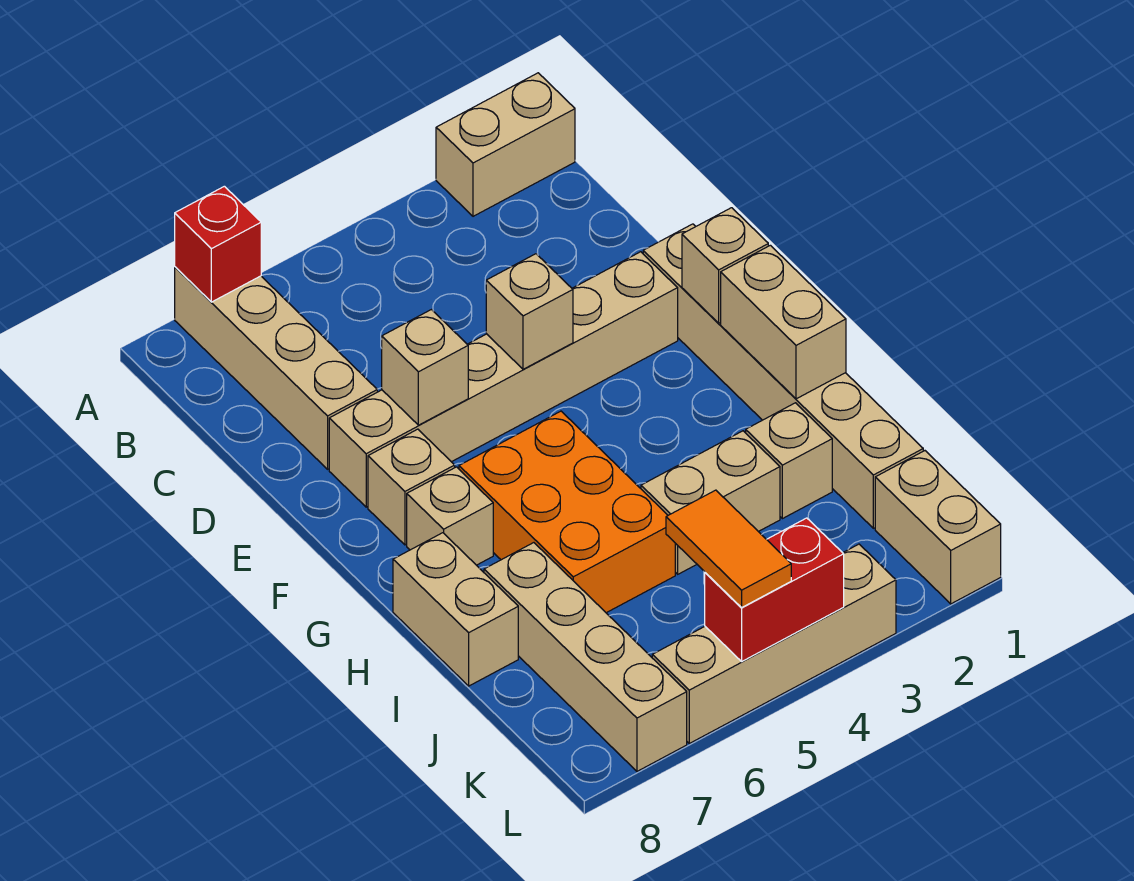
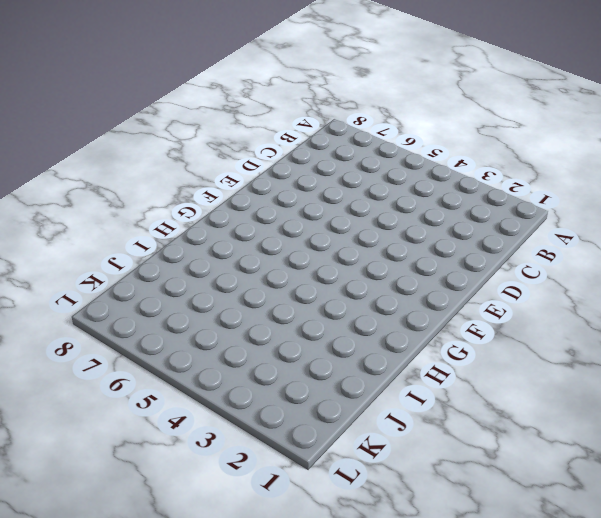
none -> tan brick A1:A2 level 1
none -> tan brick A7:D7 level 1
none -> tan brick E1:J1 level 1

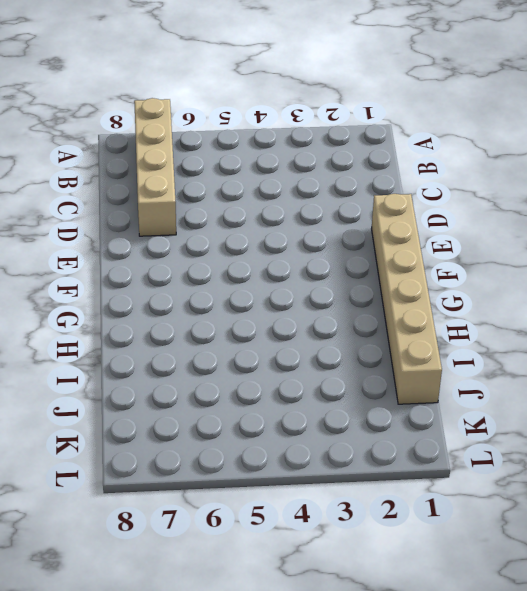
none -> tan brick A1:A2 level 1
none -> tan brick E2:E7 level 1
none -> tan brick F7 level 1

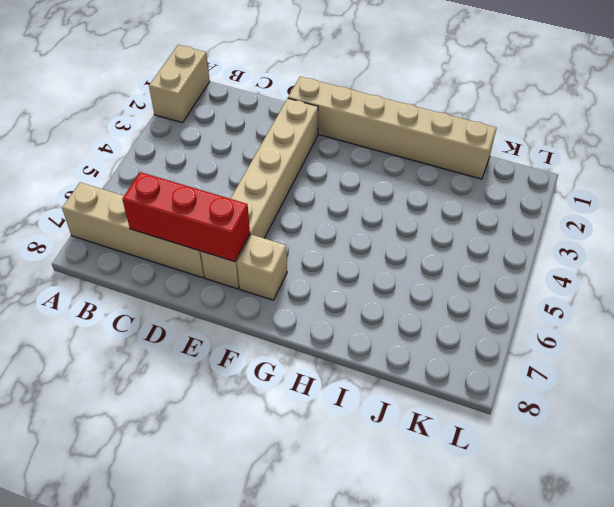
red brick C7:E7 level 2 -> none
none -> orange brick G5:I6 level 1
none -> tan brick G7 level 1
none -> tan brick H8:I8 level 1

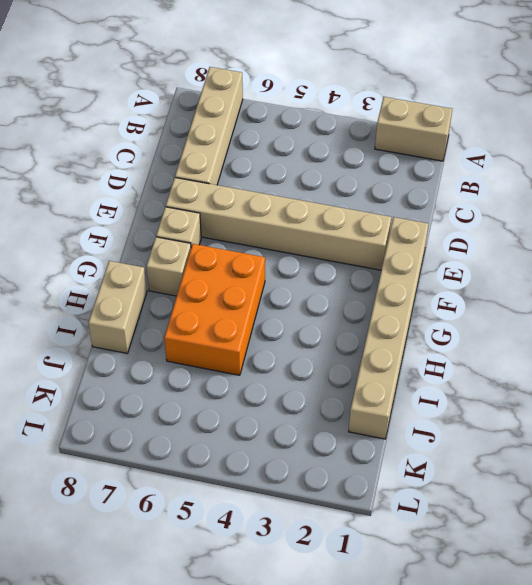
none -> tan brick I2 level 1
none -> tan brick I3:I4 level 1
none -> tan brick I7:L7 level 1

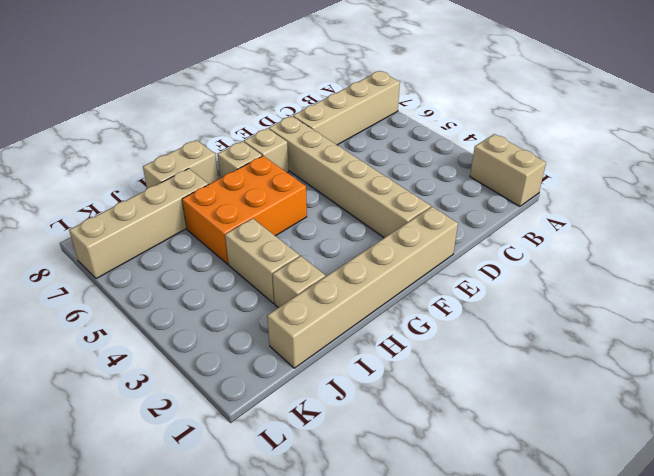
none -> tan brick K1:L1 level 1
none -> tan brick L3:L6 level 1
none -> red brick A7 level 2

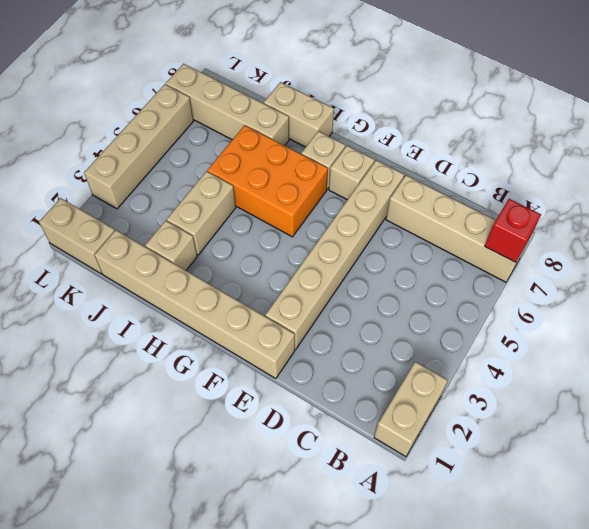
none -> tan brick E4 level 2
none -> tan brick E6 level 2
none -> tan brick F1 level 2

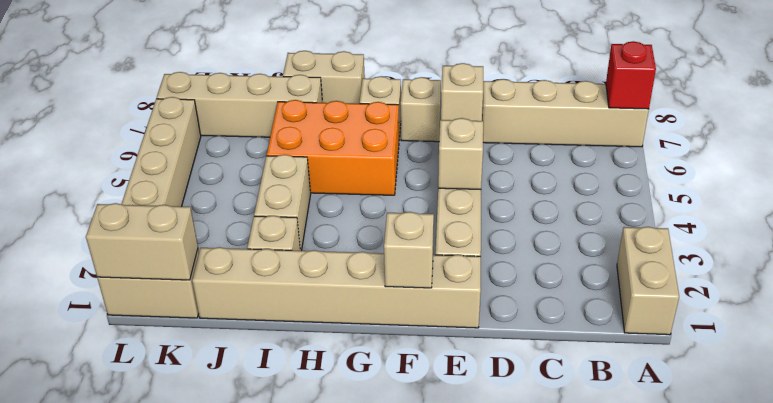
tan brick K1:L1 level 2 -> tan brick G1:H1 level 2
none -> red brick L4:L5 level 2
none -> orange tile K5:L5 level 3

